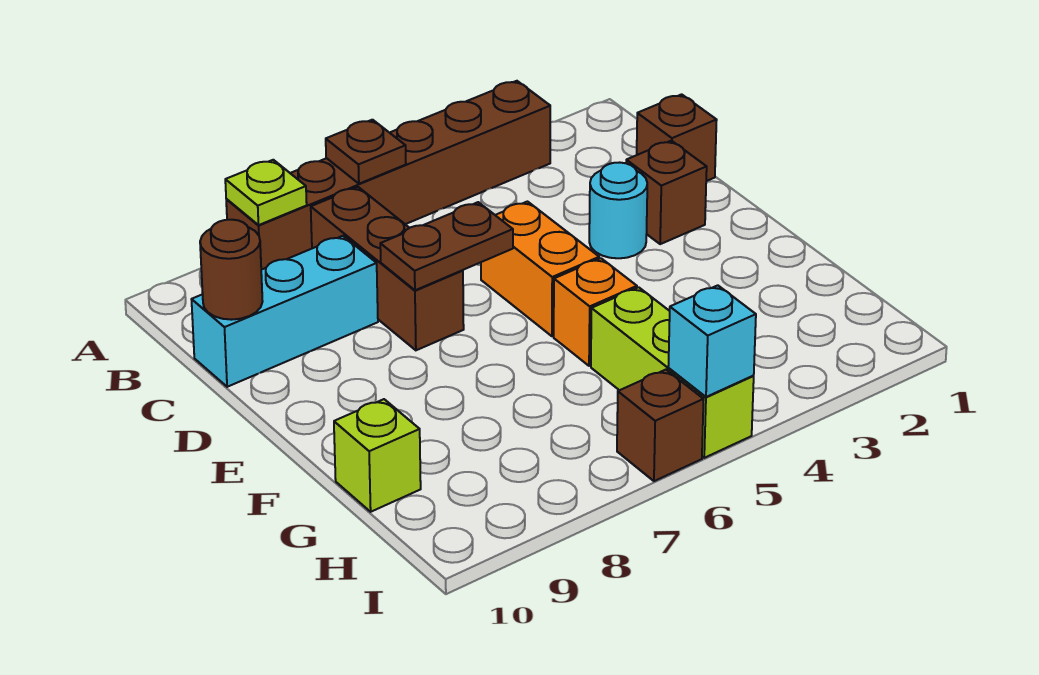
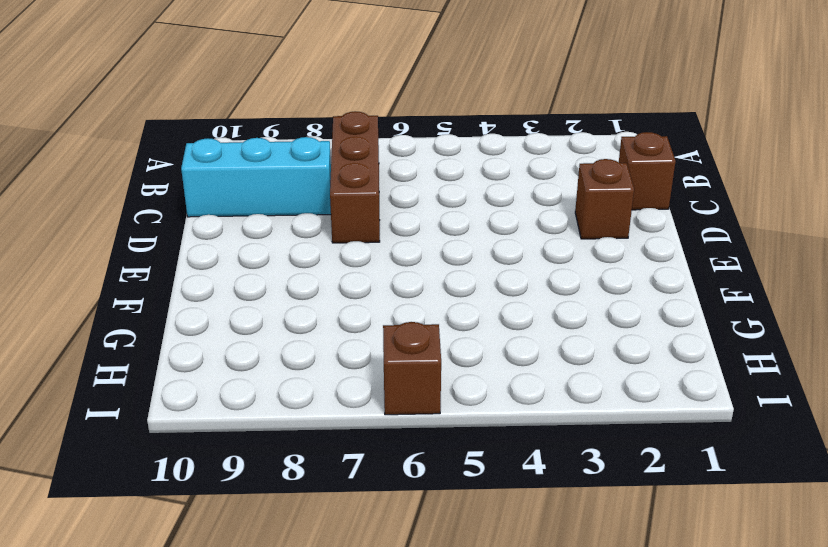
none -> brown brick A3:A8 level 1
none -> cyan round brick D3 level 1
none -> orange brick D5:E5 level 1

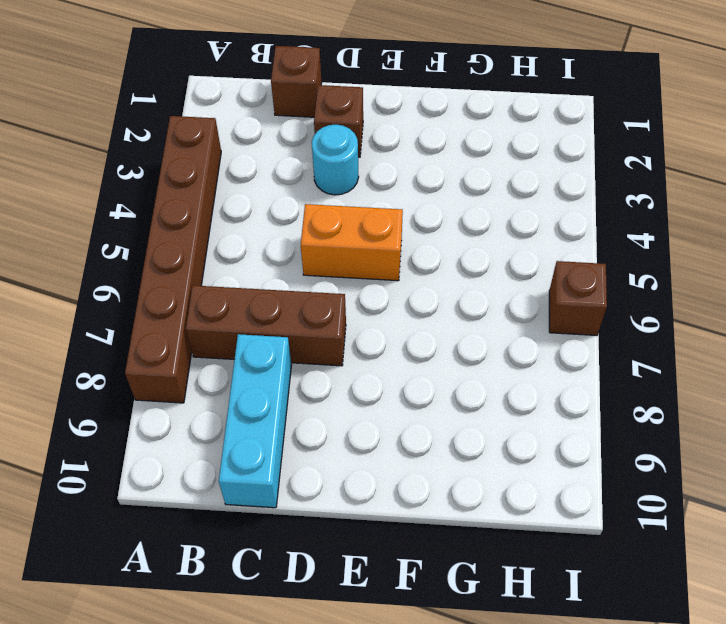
none -> orange brick F5 level 1
none -> lime brick G5:I5 level 1
none -> lime brick G10 level 1

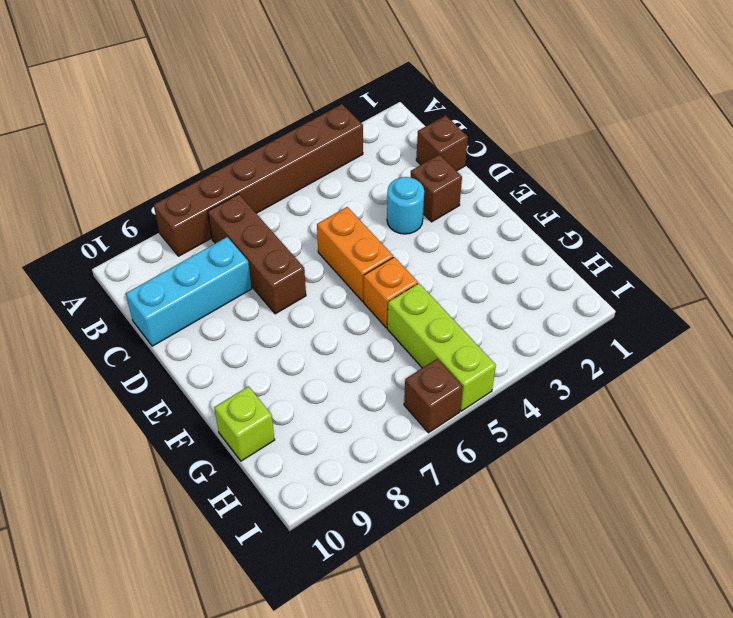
none -> brown plate A6 level 2
none -> lime plate A8 level 2
none -> brown round brick C10 level 2

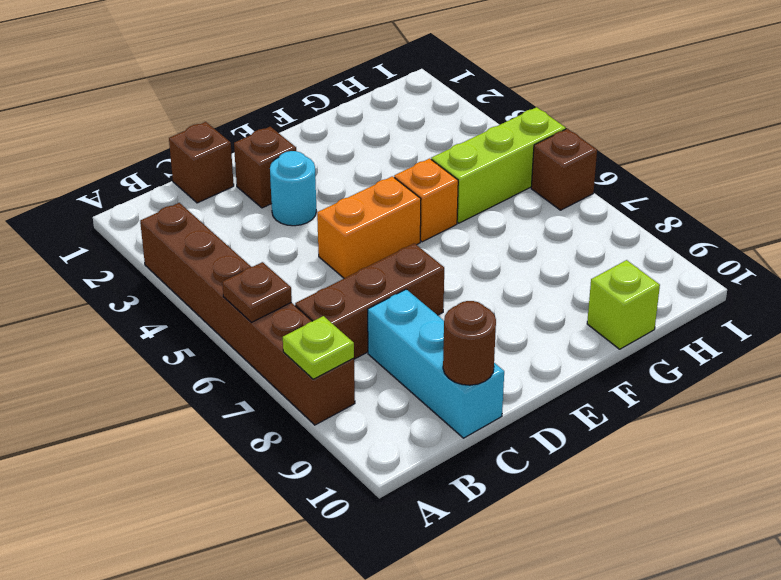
none -> brown plate D6:D7 level 2
none -> cyan brick I5 level 2

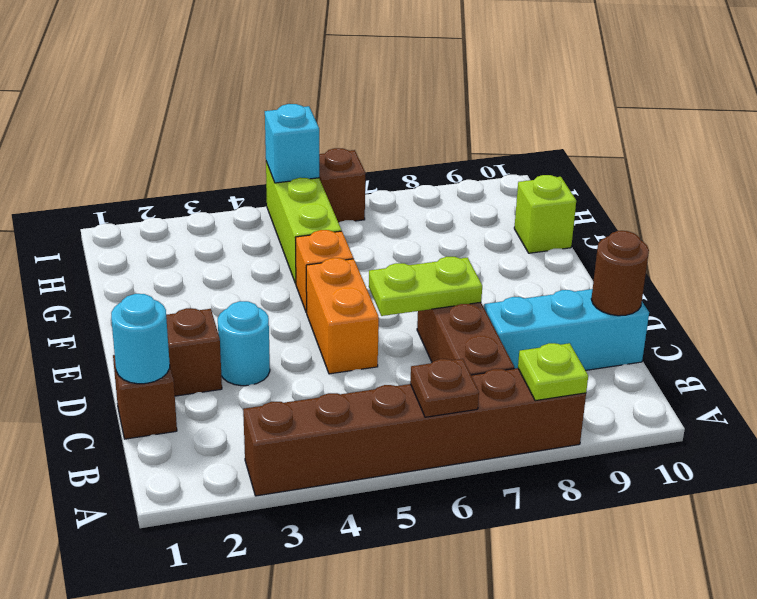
cyan round brick C1 level 2 -> none
lime plate D6:D7 level 2 -> brown plate D6:D7 level 2

